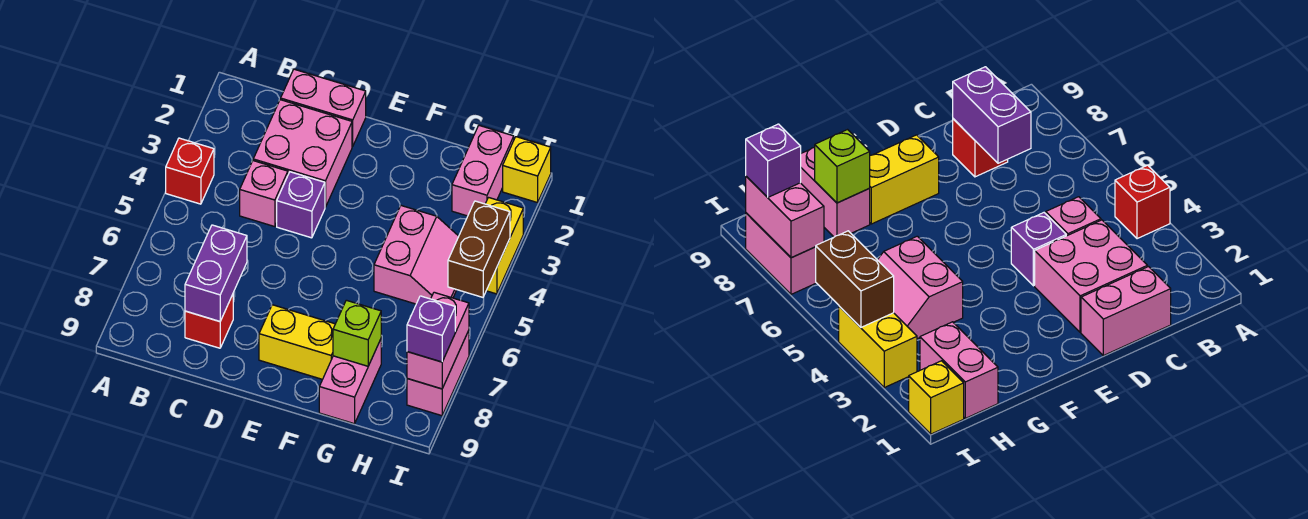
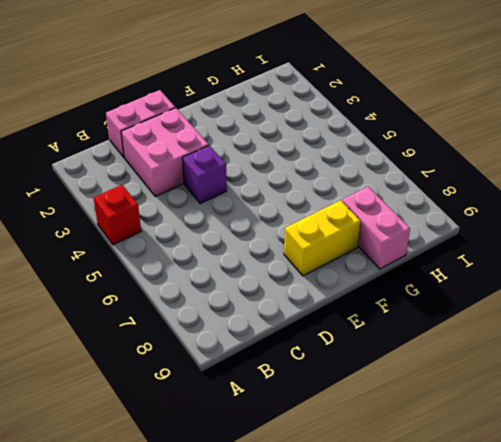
none -> pink brick C4 level 1
none -> red brick C8 level 1
none -> pink slope G4:H5 level 1 top G

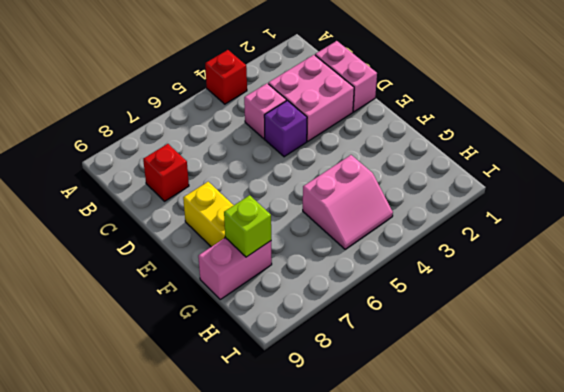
none -> pink brick H1:H2 level 1
none -> yellow brick I1 level 1
none -> yellow brick I3:I4 level 1

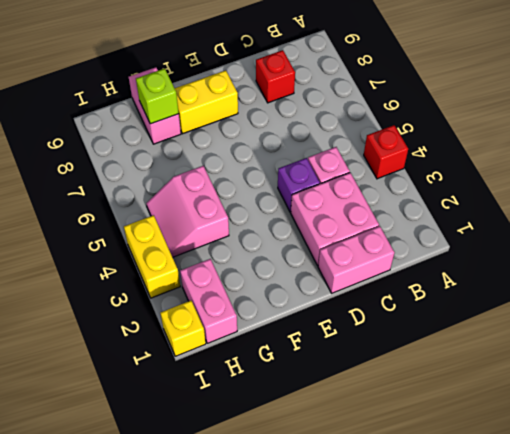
none -> pink brick I7:I8 level 1
none -> purple brick C7:C8 level 2
none -> brown brick I4:I5 level 2

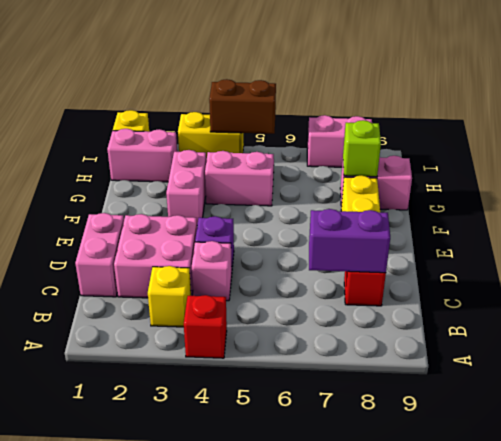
yellow brick B3 level 1 -> none
pink brick F3:G3 level 1 -> pink brick I7:I8 level 2
none -> purple brick I8 level 3

